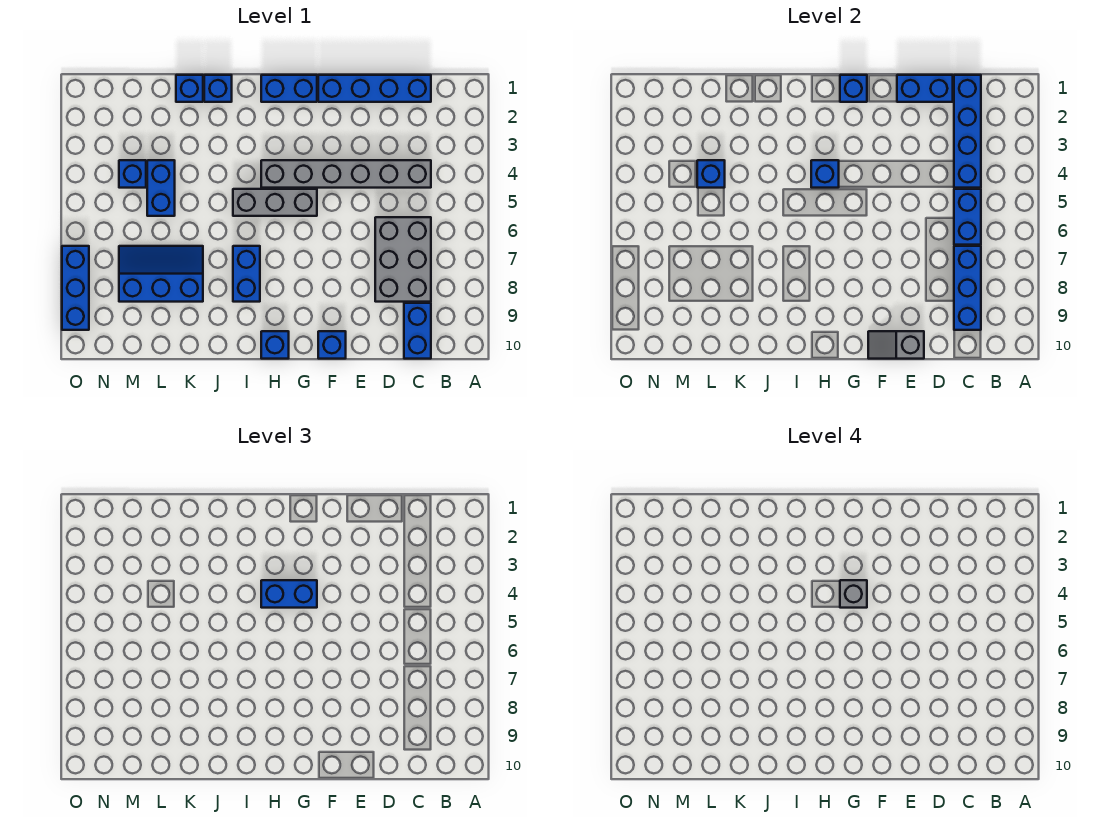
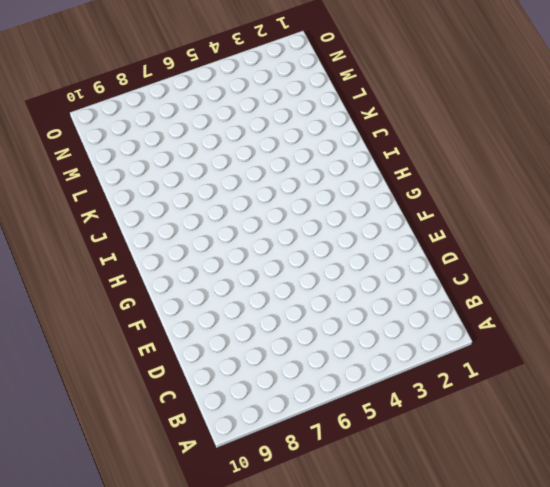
none -> blue brick C1:F1 level 1
none -> grey brick C4:H4 level 1
none -> grey brick C6:D8 level 1

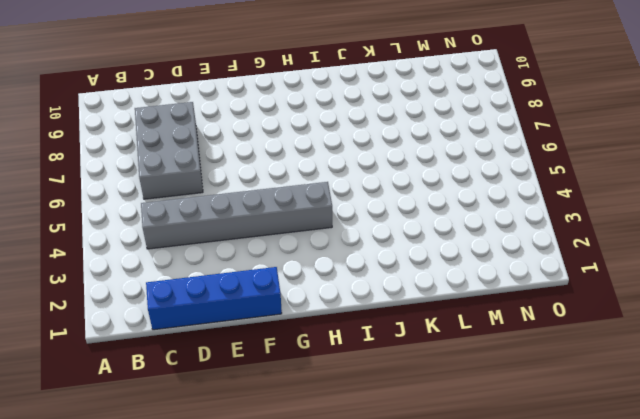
none -> blue brick C9:C10 level 1
none -> blue brick F10 level 1
none -> blue brick G1:H1 level 1

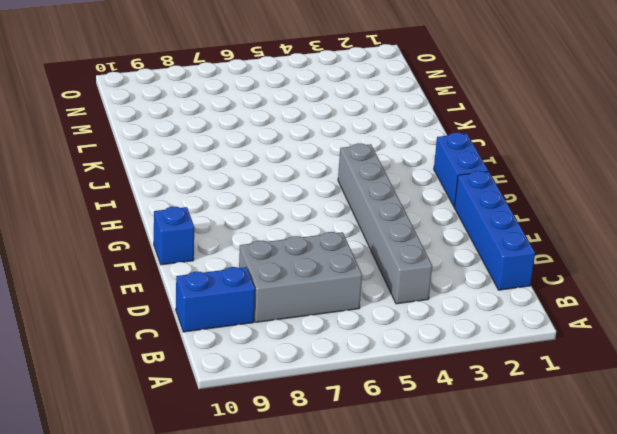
none -> grey brick G5:I5 level 1
none -> blue brick H10 level 1
none -> blue brick I7:I8 level 1

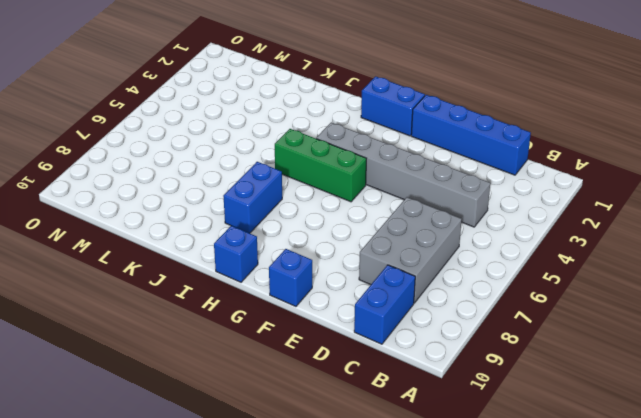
green brick G5:I5 level 1 -> grey brick G5:I5 level 1
none -> blue brick J1 level 1
none -> blue brick K1 level 1
none -> blue slope K7:M8 level 1 top 8

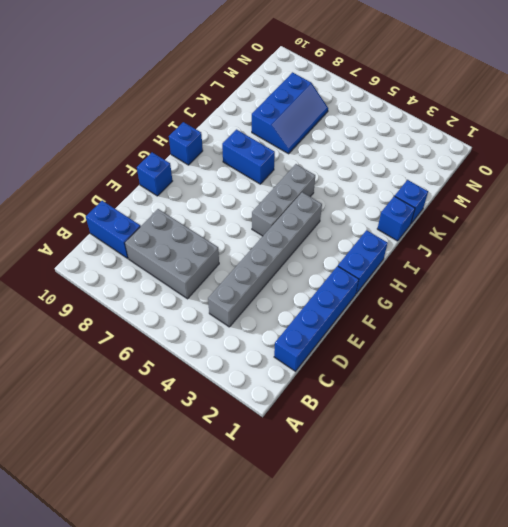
none -> blue brick L4:L5 level 1
none -> blue brick M4 level 1
none -> blue brick O7:O9 level 1

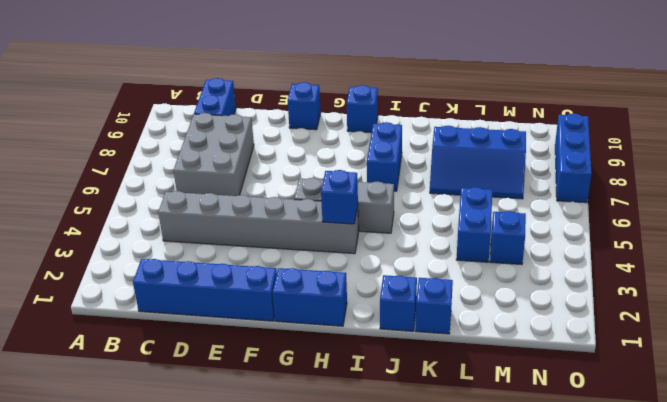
none -> blue brick C1:C4 level 2
none -> blue brick C5:C6 level 2
none -> blue brick C7:C9 level 2

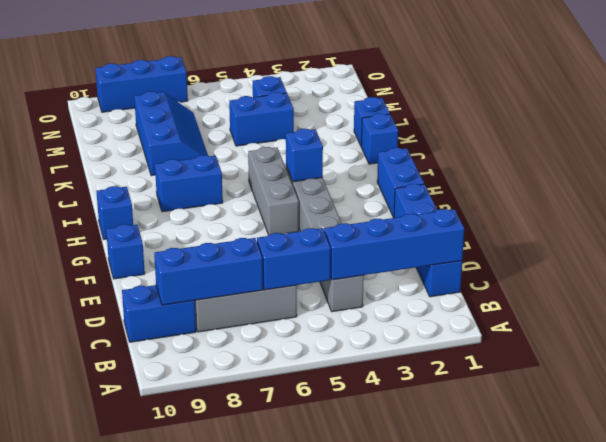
none -> blue brick D1:E1 level 2
none -> grey slope E10:F10 level 2 top E
none -> blue brick G1 level 2

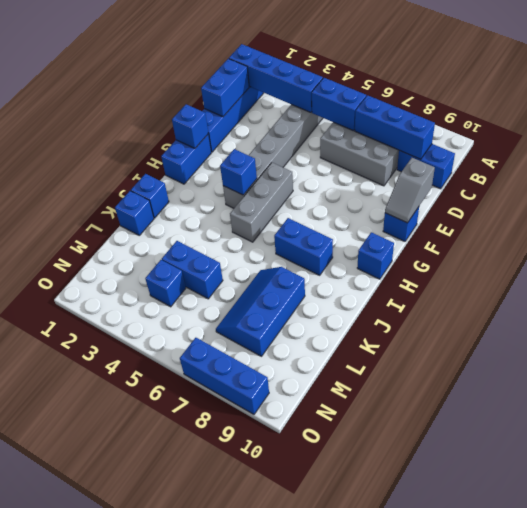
none -> blue brick L4 level 2
none -> blue brick G4:H4 level 3
none -> grey brick G4 level 4

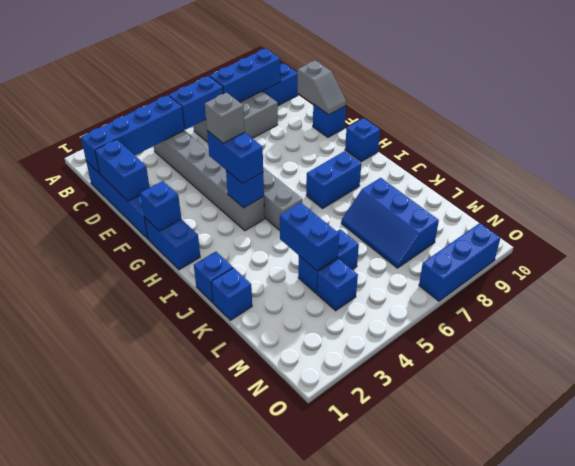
blue brick K4:L4 level 2 -> blue brick L4 level 2

